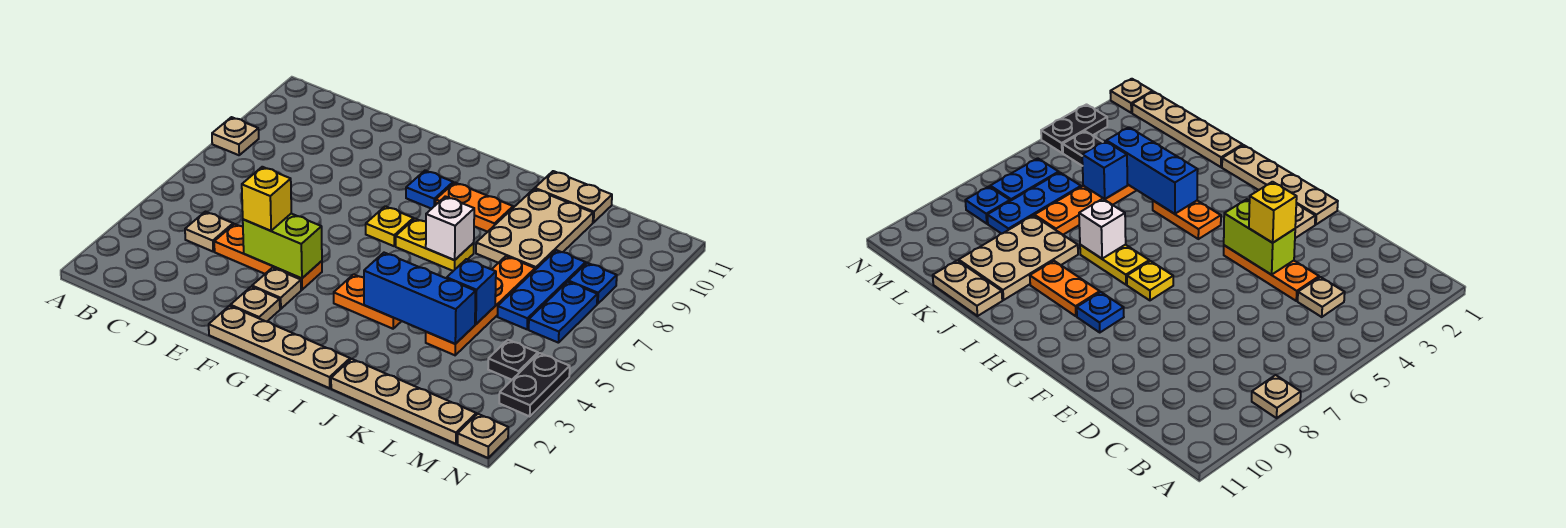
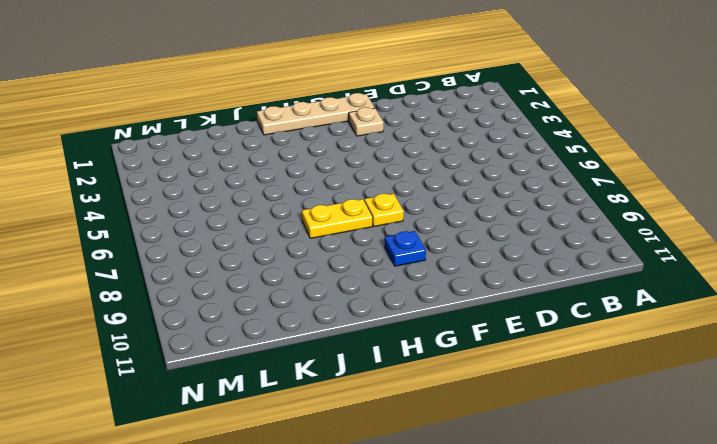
none -> tan plate A8 level 1
none -> tan plate C4 level 1
none -> orange plate D4:F4 level 1

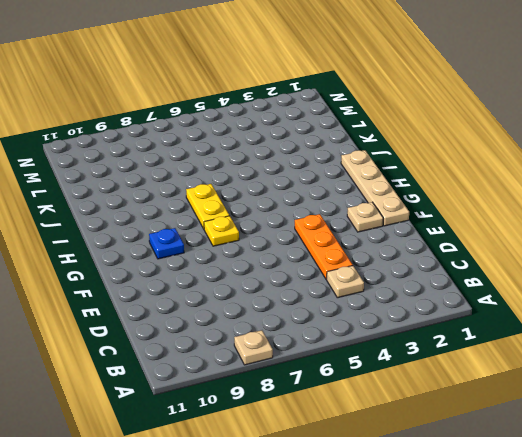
none -> tan plate F3 level 1
none -> orange plate H4:I4 level 1
none -> orange plate H9:I9 level 1

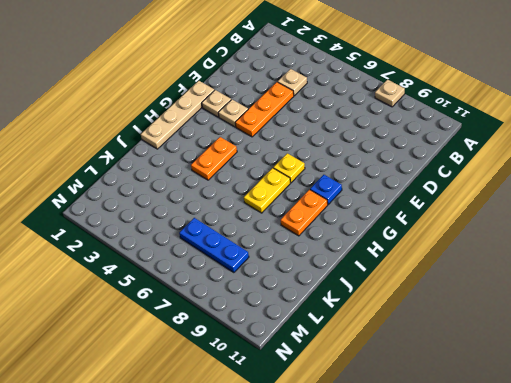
none -> tan plate J1:M1 level 1
none -> tan plate J8:K10 level 1
none -> tan plate J11:K11 level 1

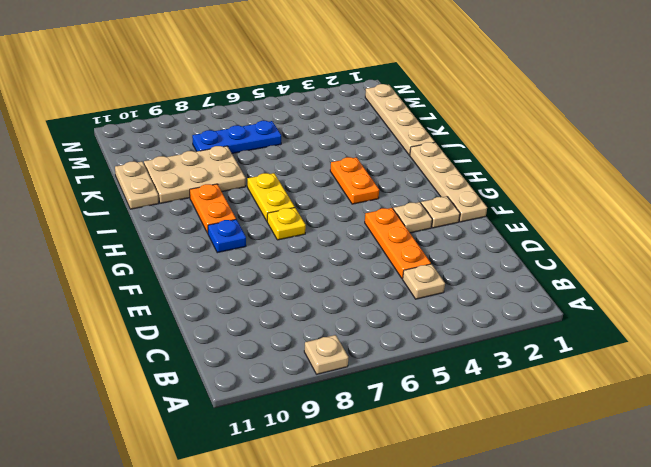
none -> orange plate K4:K7 level 1
none -> black plate M4 level 1
none -> blue plate M6:M7 level 1

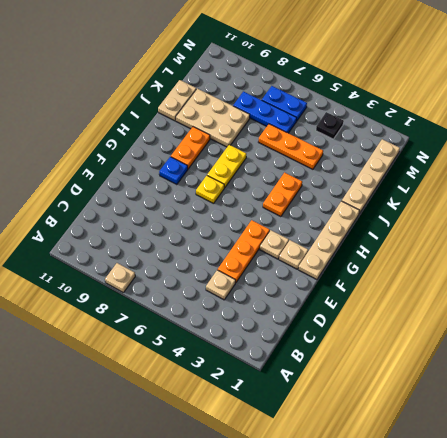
orange plate K4:K6 level 1 -> orange plate K4:K7 level 1
none -> blue plate M8 level 1
none -> tan plate N1 level 1
none -> black plate N3:N4 level 1

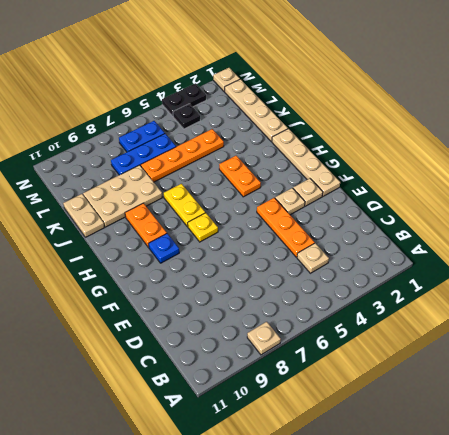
none -> blue plate M8 level 1
none -> lime brick E4:F4 level 2
none -> blue brick I4:K4 level 2

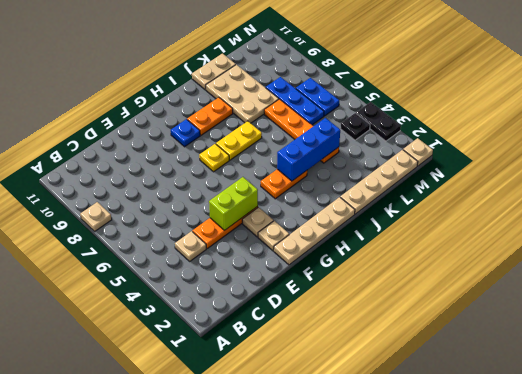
none -> blue plate M8 level 1
none -> white brick I7 level 2
none -> blue brick K5 level 2

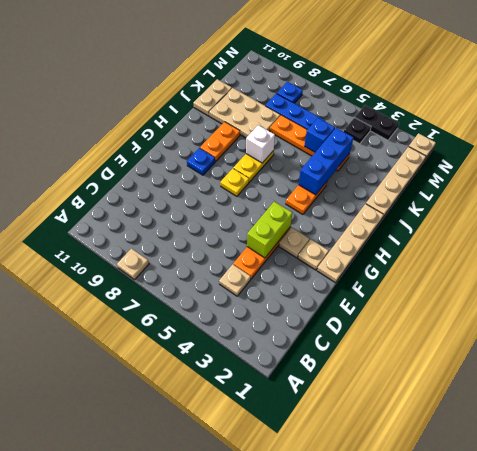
none -> blue plate M6:M7 level 1
none -> yellow brick E4 level 3

